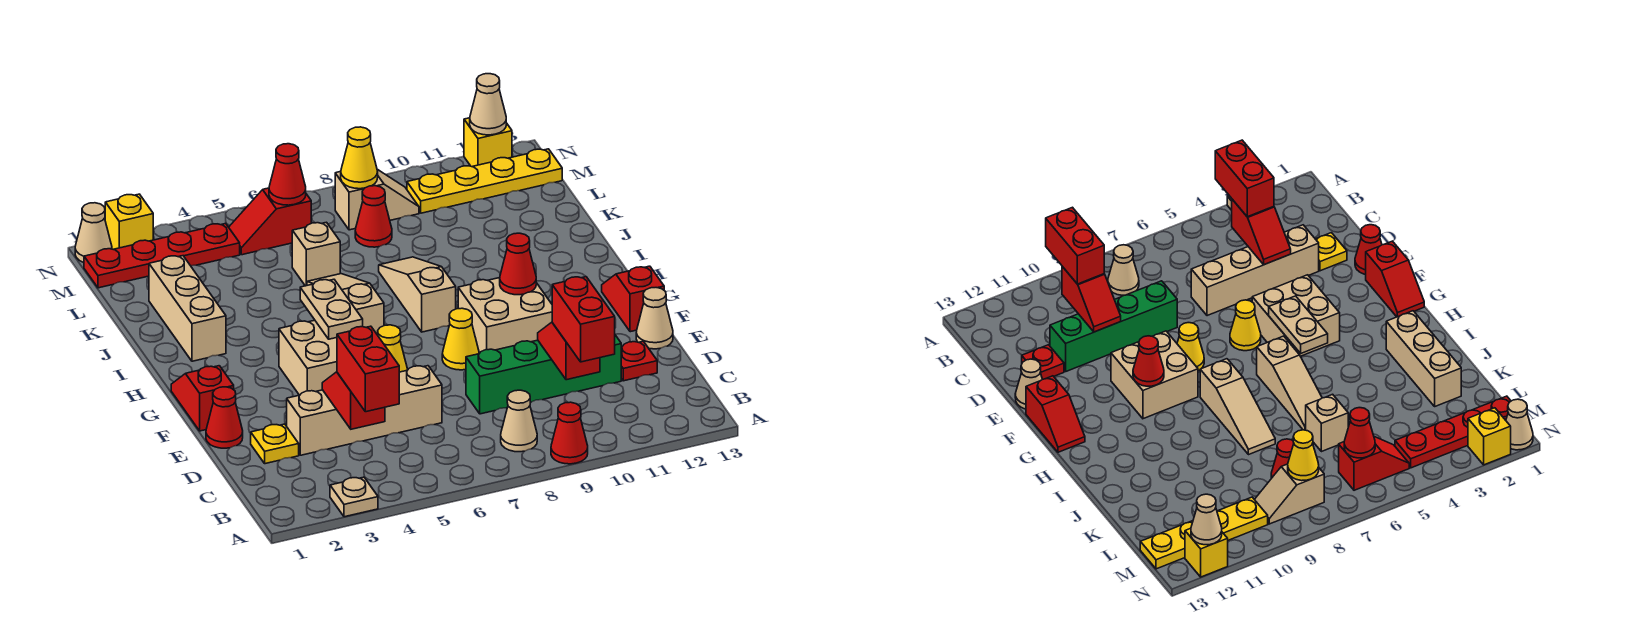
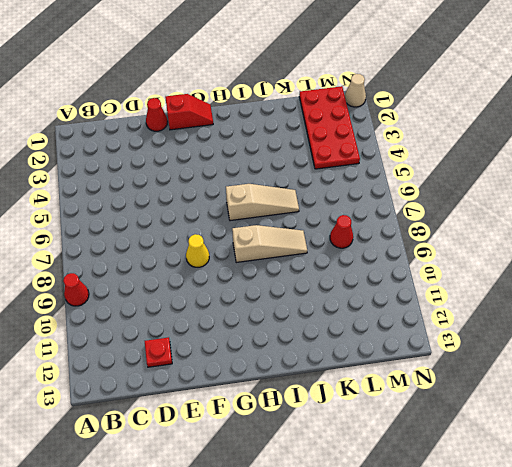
red plate L1:M4 level 1 -> red plate M1:M4 level 1
none -> tan plate A3 level 1
none -> tan cone B8 level 1
none -> yellow plate D2 level 1
none -> tan brick D3:D6 level 1

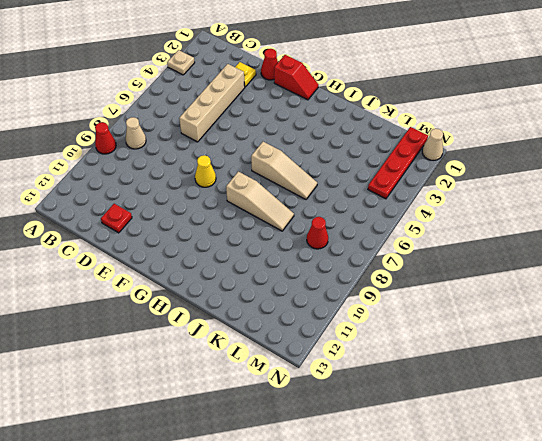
none -> green brick D8:D11 level 1
none -> tan cone E13 level 1
none -> tan brick F4:G5 level 1
none -> yellow cone F6 level 1

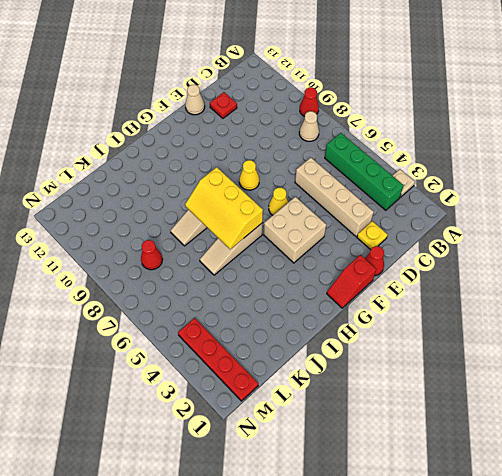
green brick B3:B6 level 1 -> green brick D8:D11 level 1
yellow slope H6:I8 level 2 top H -> none
none -> tan brick F9:G10 level 1
none -> red slope F13:G13 level 1 top F
none -> tan brick I2:K2 level 1
none -> tan brick K6 level 1

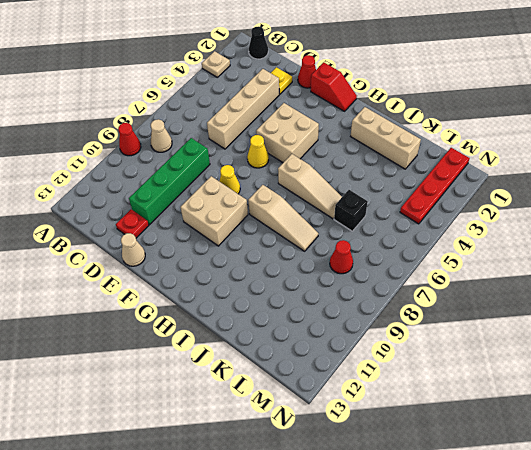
black cone B1 level 1 -> none
black brick K6 level 1 -> tan brick K6 level 1
none -> red slope F13:G13 level 1 top F
none -> red slope M5:M6 level 1 top 6
none -> tan slope M8:M9 level 1 top 8
none -> yellow plate M10:M13 level 1

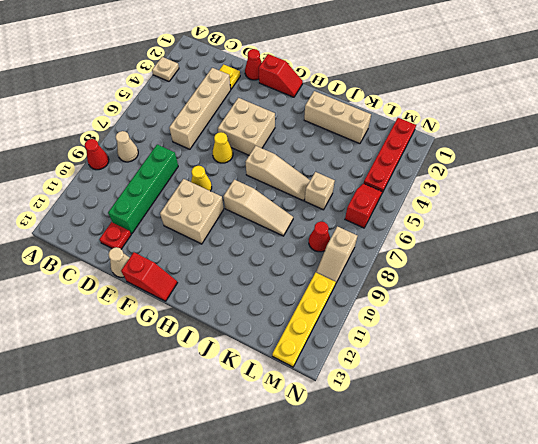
none -> tan cone N1 level 1
none -> yellow brick N2 level 1
none -> yellow brick N12 level 1
none -> red slope C4:D4 level 2 top C

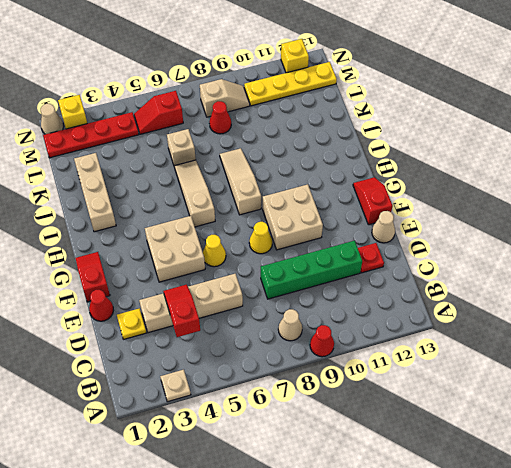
none -> red slope C10:D10 level 2 top C
none -> tan plate G5:H5 level 2
none -> red cone G10 level 2
none -> red cone M6 level 2

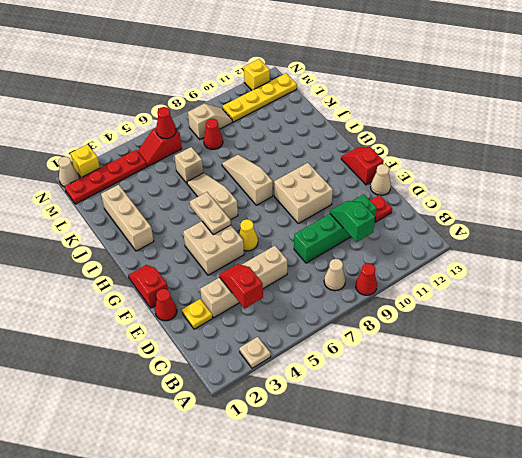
green slope C10:D10 level 2 top C -> red slope C10:D10 level 2 top C
none -> yellow cone F8 level 1
none -> red cone G10 level 2
none -> yellow cone M8 level 2
none -> tan cone N12 level 2

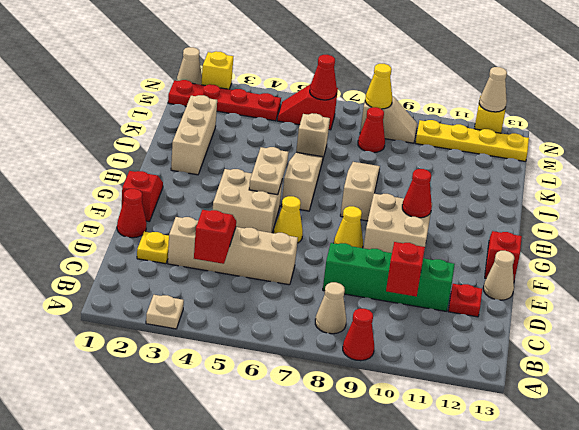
none -> red brick B4:C4 level 3
none -> red brick B10:C10 level 3

